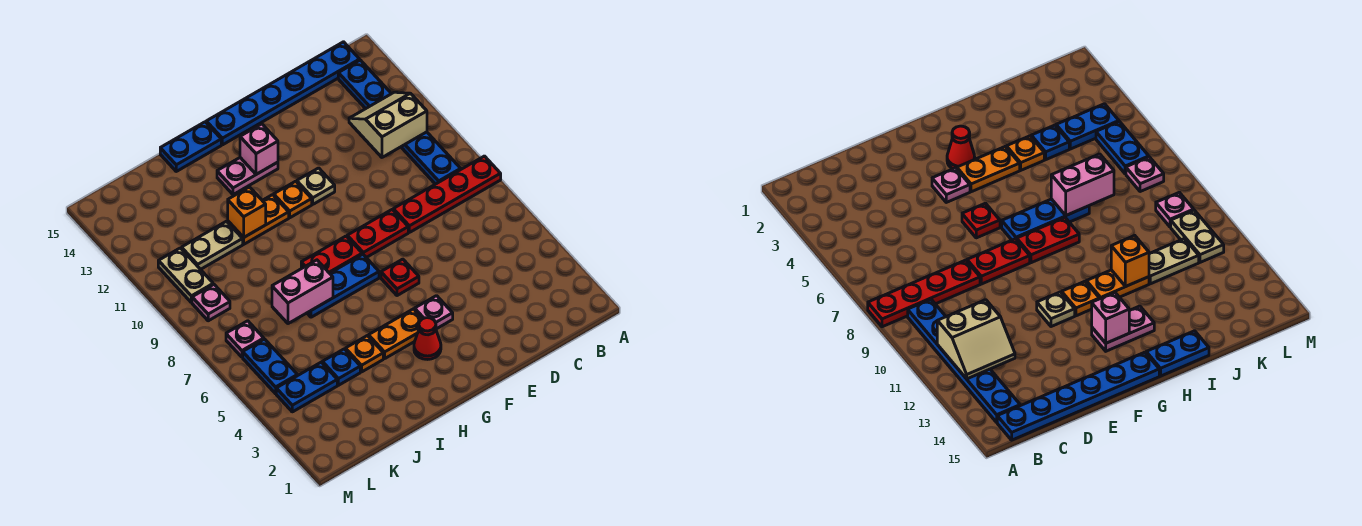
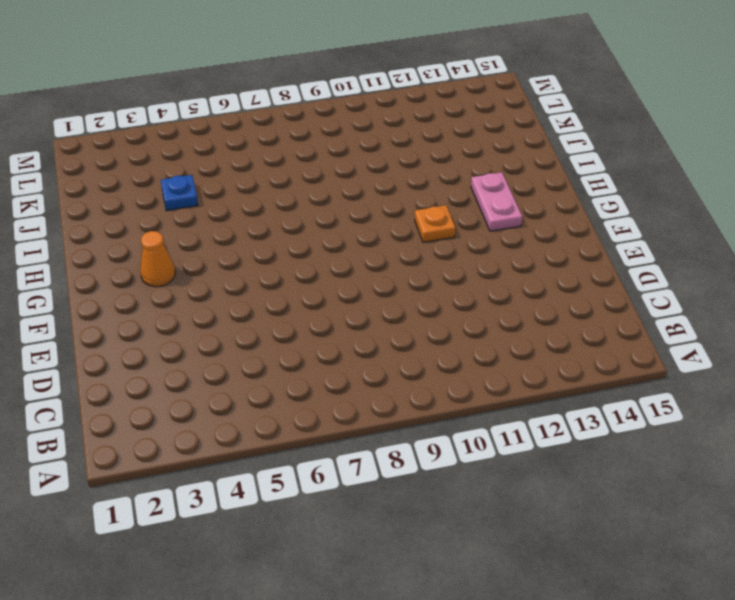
orange cone G3 level 1 -> red cone G3 level 1
none -> red plate A8:D8 level 1
none -> blue plate B9:B14 level 1
none -> blue plate B15:G15 level 1

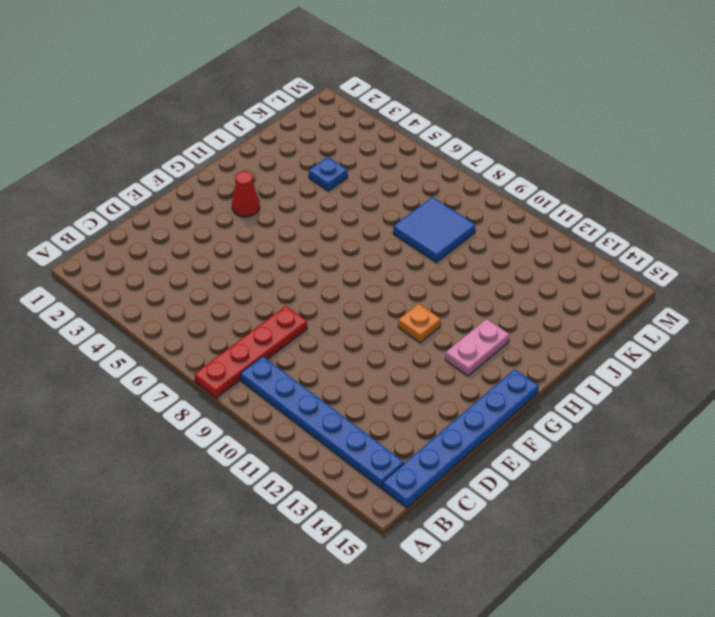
blue tile J8:K9 level 1 -> none
none -> red plate E8:F8 level 1
none -> pink plate F4 level 1
none -> red plate F6 level 1

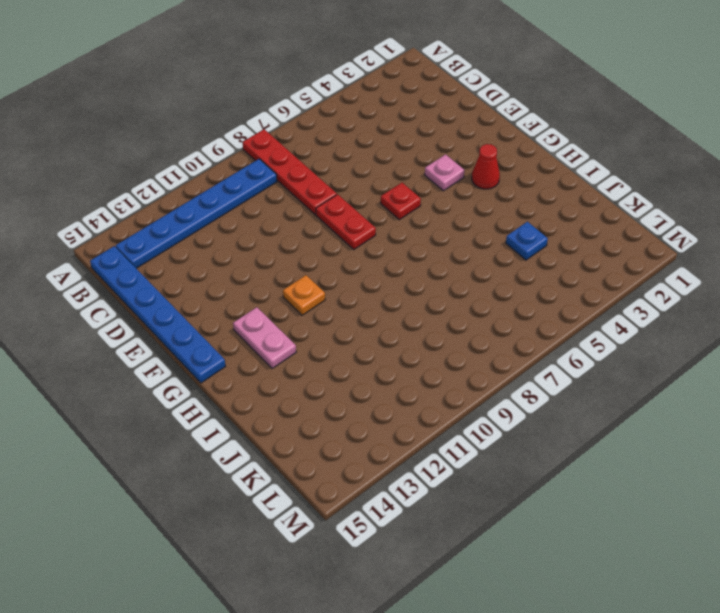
none -> tan plate F11 level 1
none -> orange plate G4:H4 level 1
none -> blue plate G7:I7 level 1

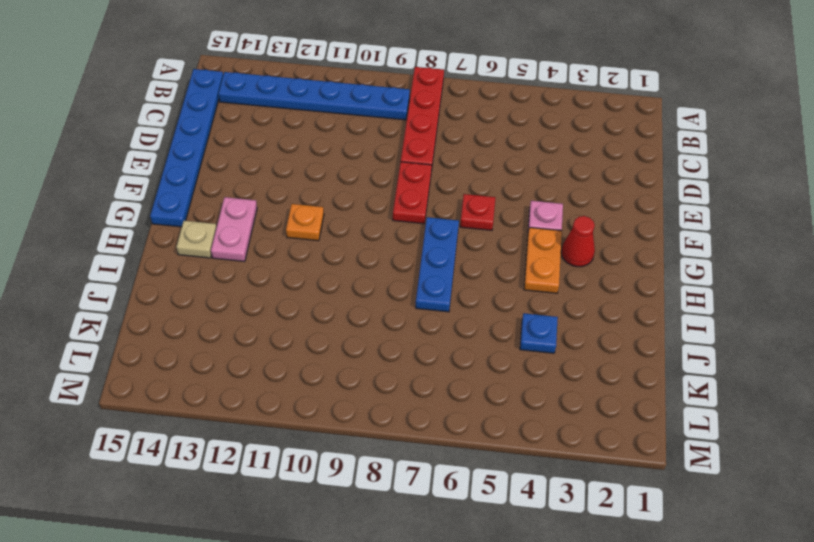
tan plate H14 level 1 -> tan plate F11 level 1
none -> red plate G8:H8 level 1
none -> orange plate H11:I11 level 1
none -> blue plate H15:I15 level 1

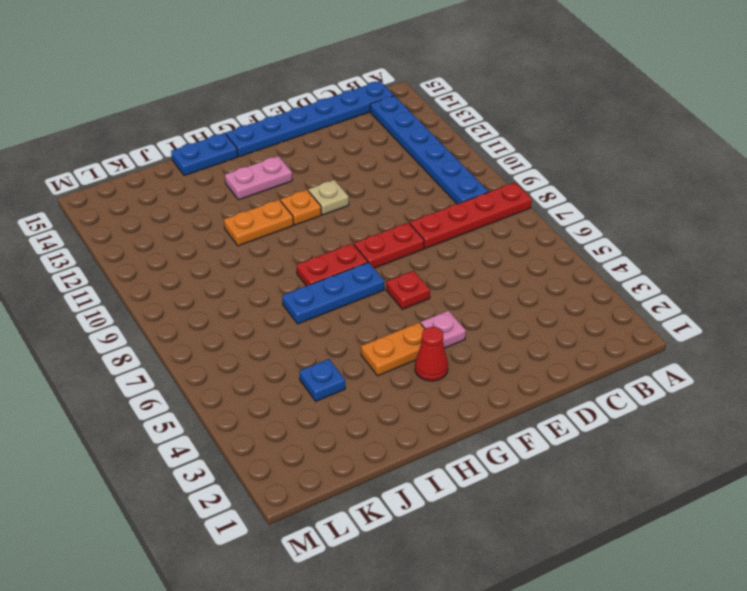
none -> orange plate I4 level 1
none -> tan plate J11:K11 level 1
none -> blue plate K4:L4 level 1

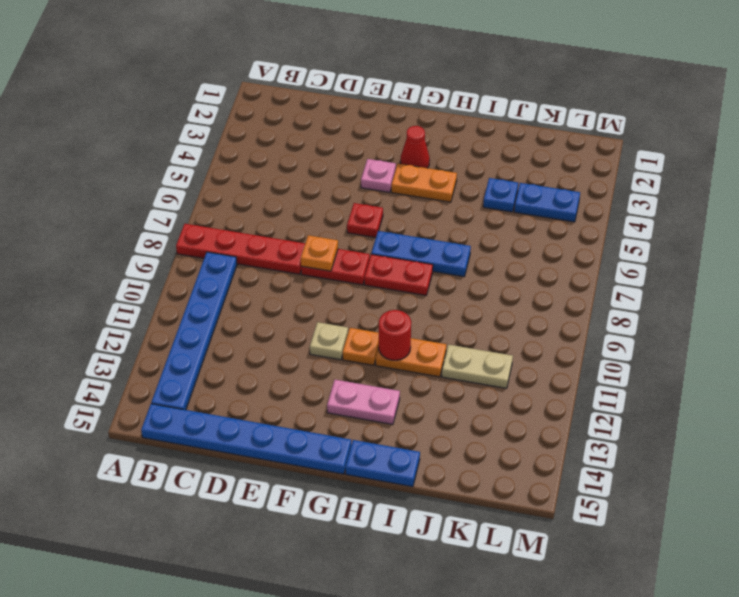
orange plate E8 level 2 -> orange plate I4 level 1
red round brick H11 level 2 -> none
none -> blue plate L5:L6 level 1
none -> pink plate L7 level 1
none -> pink plate L9 level 1

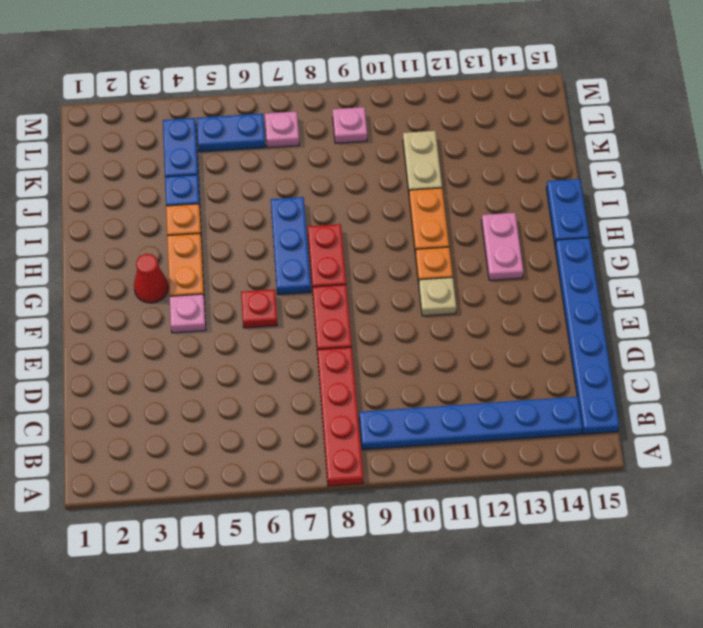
none -> tan plate L10:L11 level 1
none -> tan slope B11:C12 level 2 top 11
none -> pink brick G13 level 2

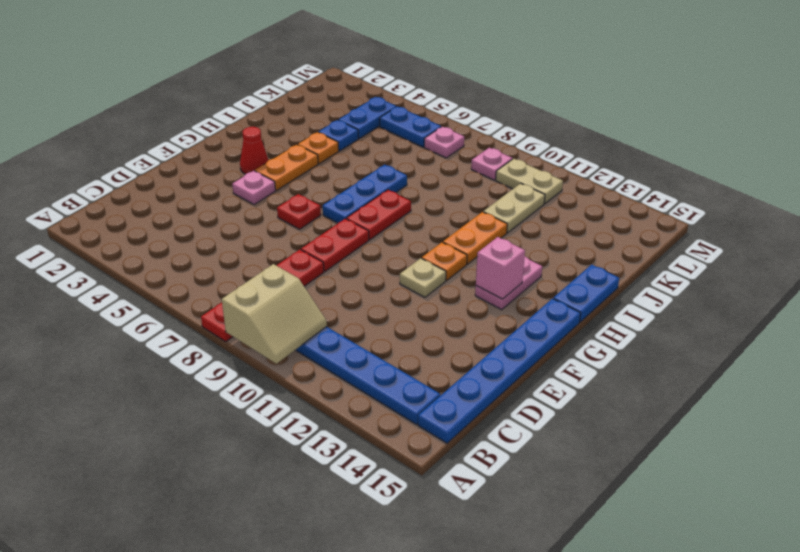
tan slope A9:B10 level 2 top 9 -> tan slope B11:C12 level 2 top 11
none -> pink brick I7:J7 level 2
none -> orange brick I11 level 2

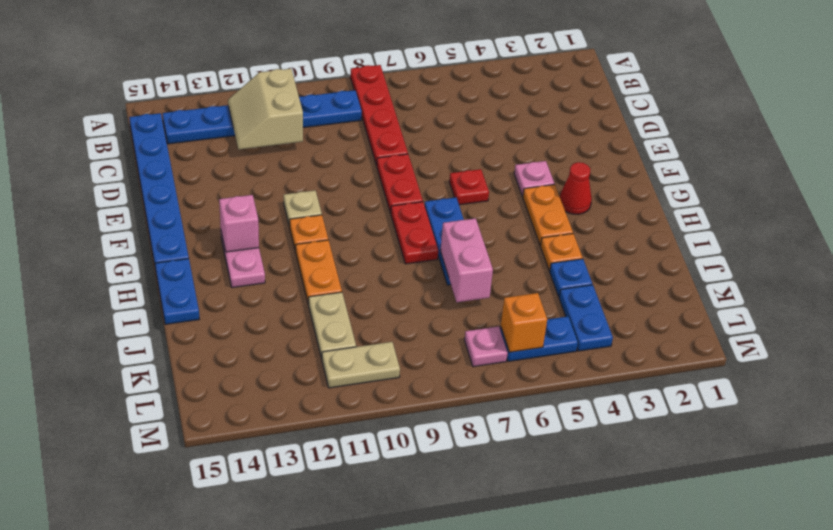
orange brick L6 level 2 -> orange brick I11 level 2
none -> pink plate L9 level 1

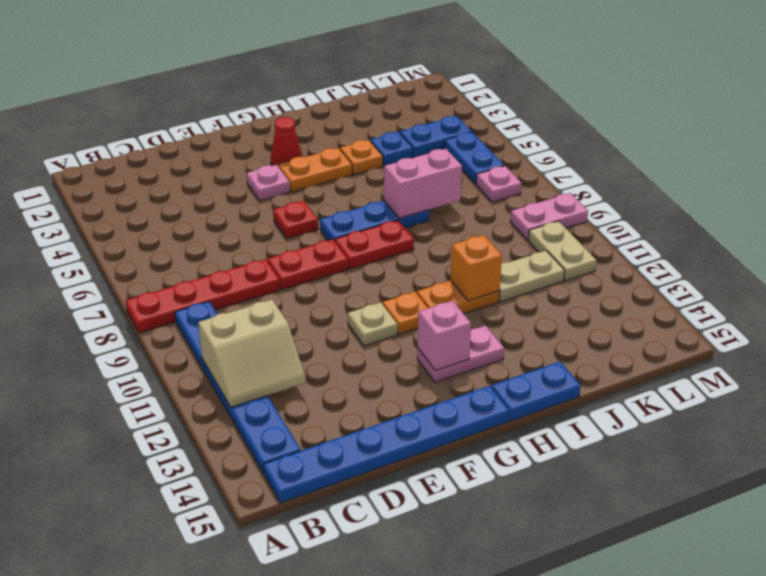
pink plate L9:M9 level 1 -> pink plate L9 level 1

